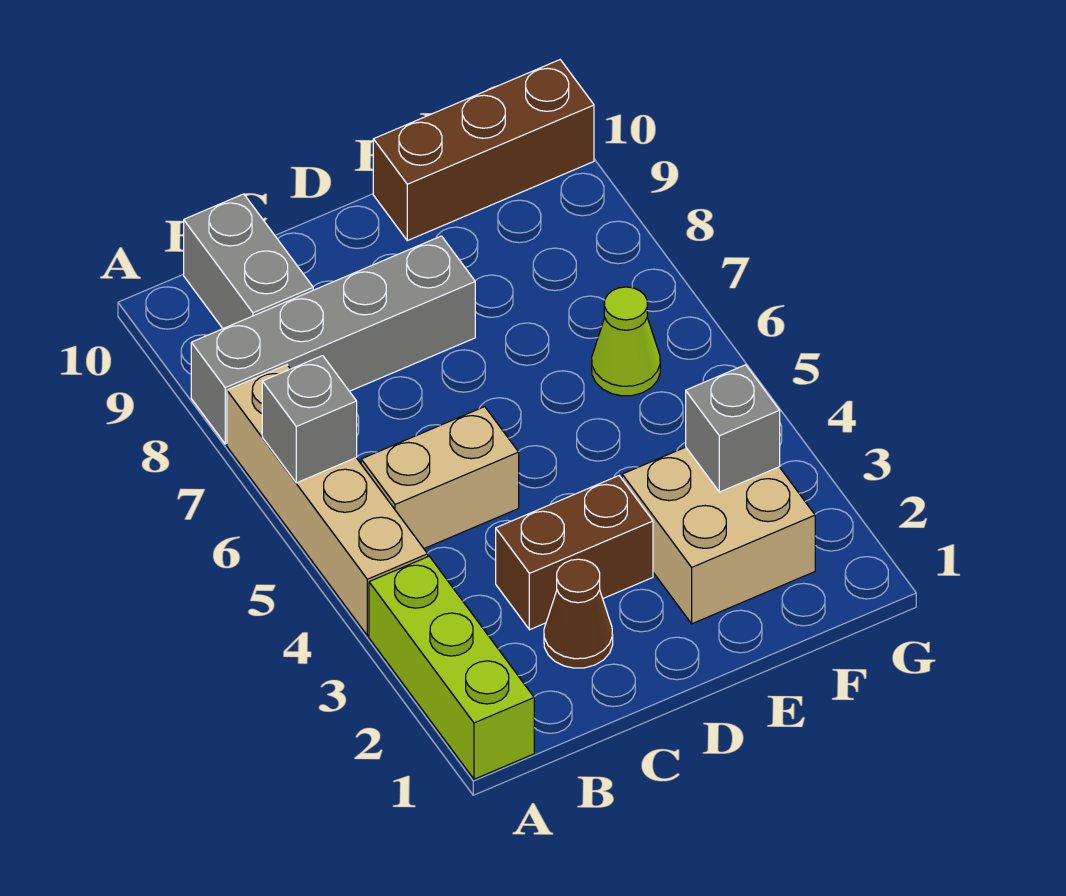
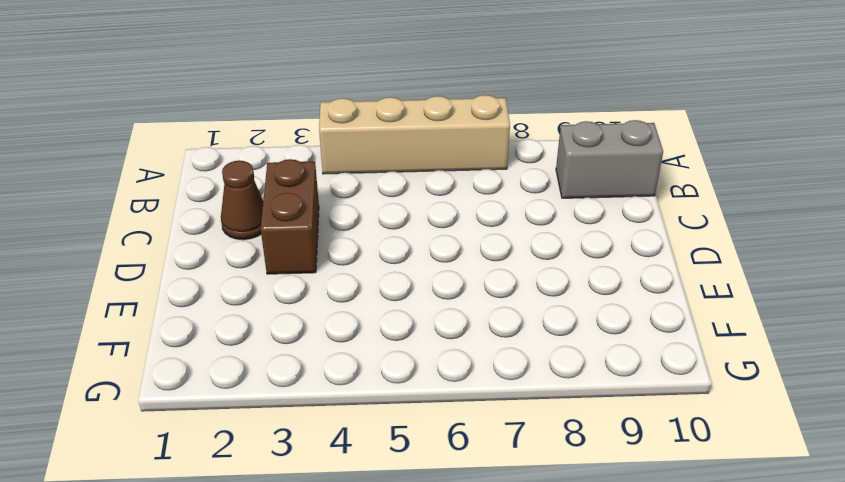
none -> lime brick A1:A3 level 1
none -> grey brick A8:D8 level 1
none -> tan brick B5:C5 level 1

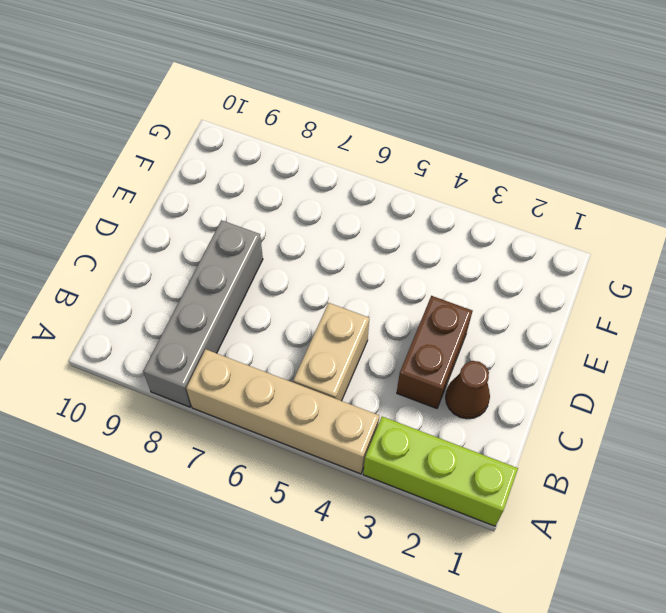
none -> grey brick B9:B10 level 1
none -> tan brick E2:F3 level 1
none -> brown brick E10:G10 level 1

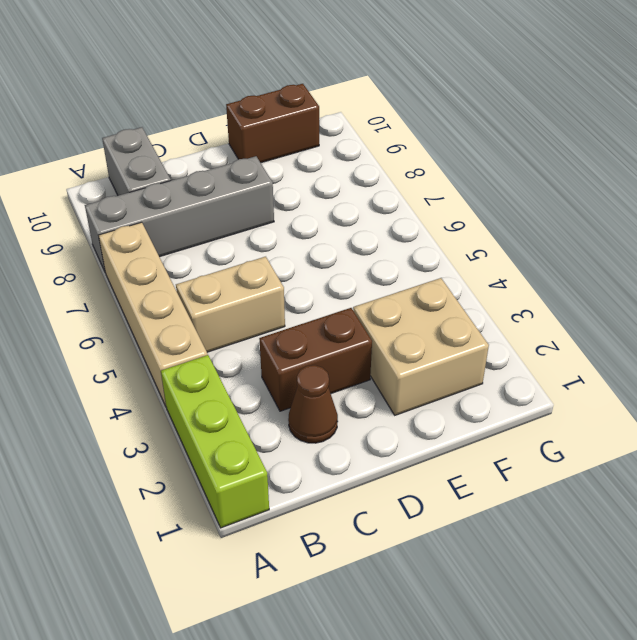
brown brick E10:F10 level 1 -> brown brick E10:G10 level 1
none -> lime cone F6 level 1
none -> grey brick A6 level 2
none -> grey brick F3 level 2

